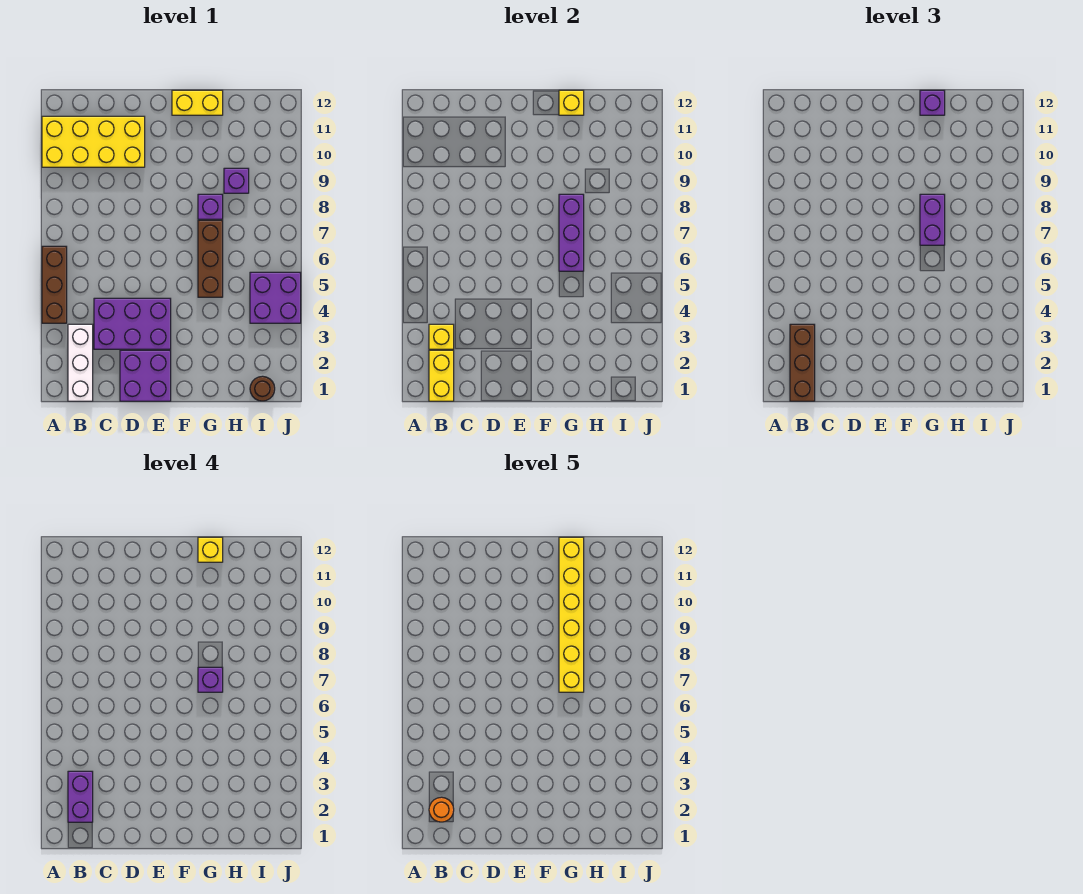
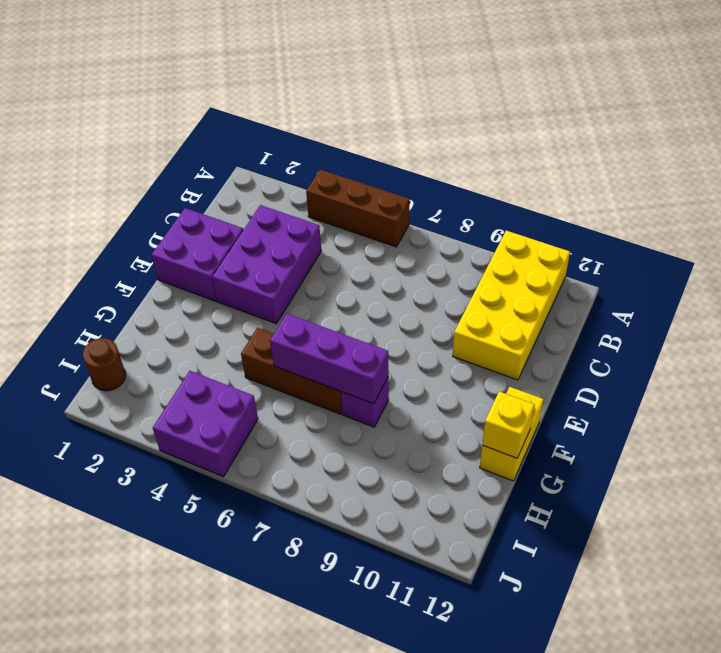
none -> white brick B1:B3 level 1
none -> purple brick H9 level 1
none -> yellow brick B1:B2 level 2

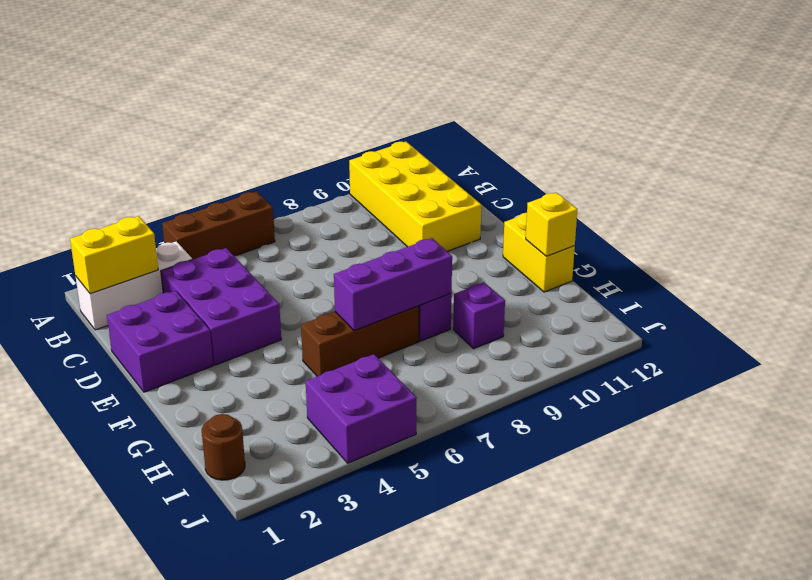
none -> yellow brick B3 level 2
none -> brown brick B1:B3 level 3
none -> purple brick G7:G8 level 3

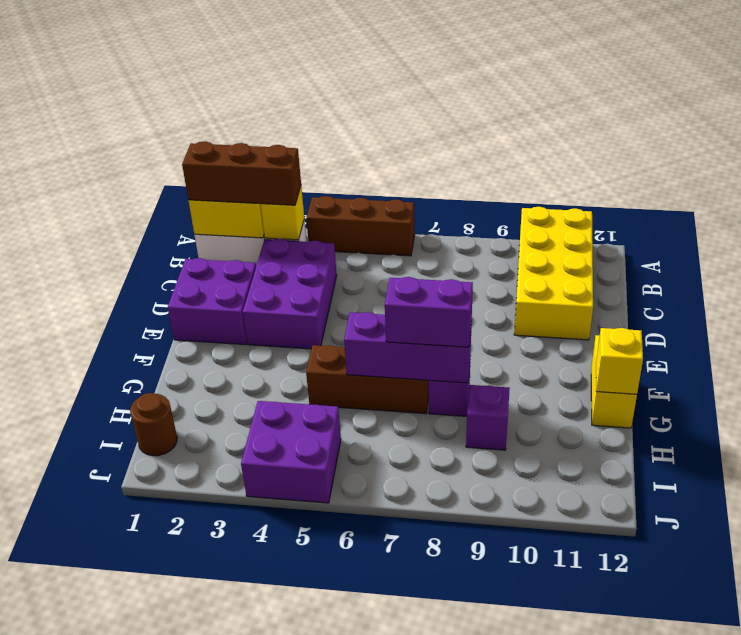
none -> purple brick G12 level 3
none -> purple brick B2:B3 level 4
none -> purple brick G7 level 4

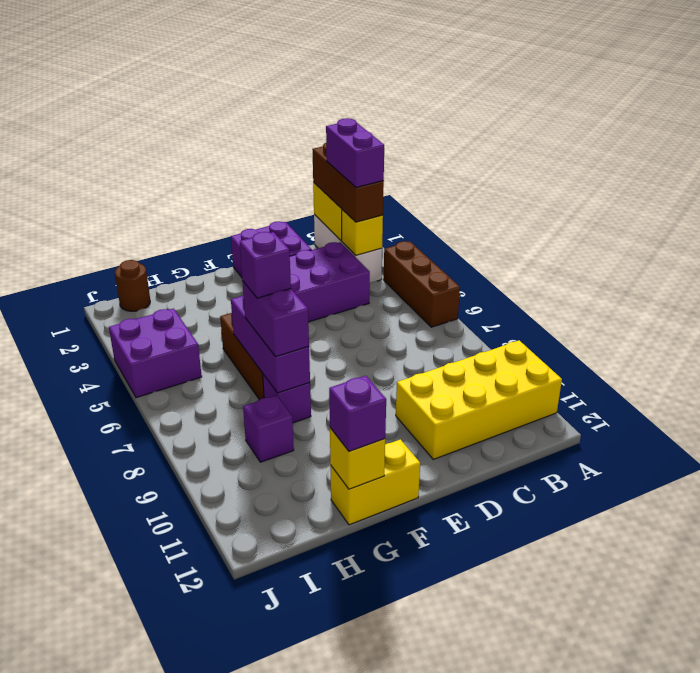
none -> yellow brick G12 level 4
none -> orange round brick B2 level 5
none -> yellow brick G7:G12 level 5

